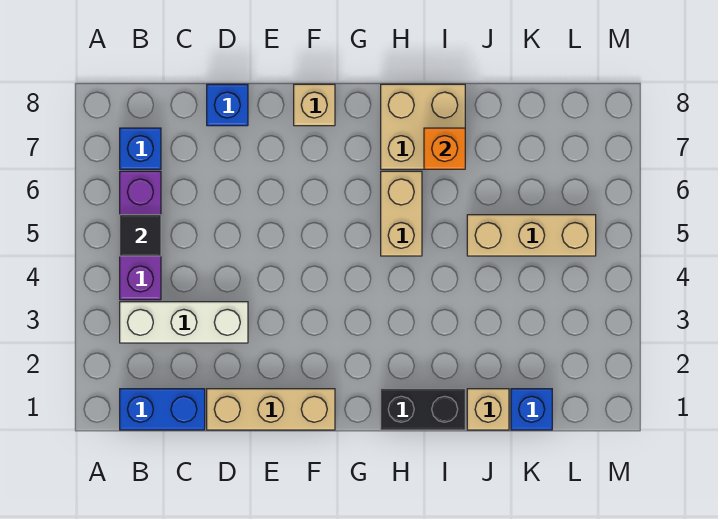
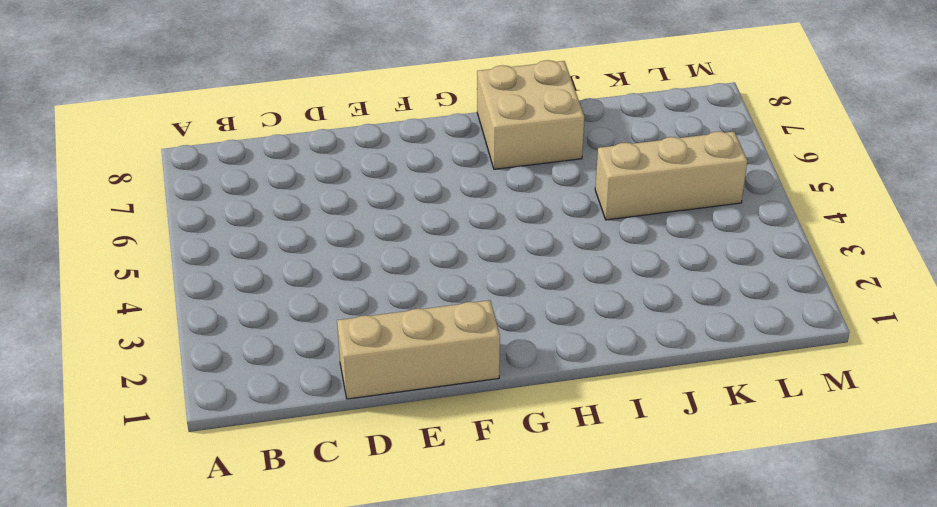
none -> blue brick B1:C1 level 1
none -> white brick B3:D3 level 1
none -> purple brick B4:B6 level 1

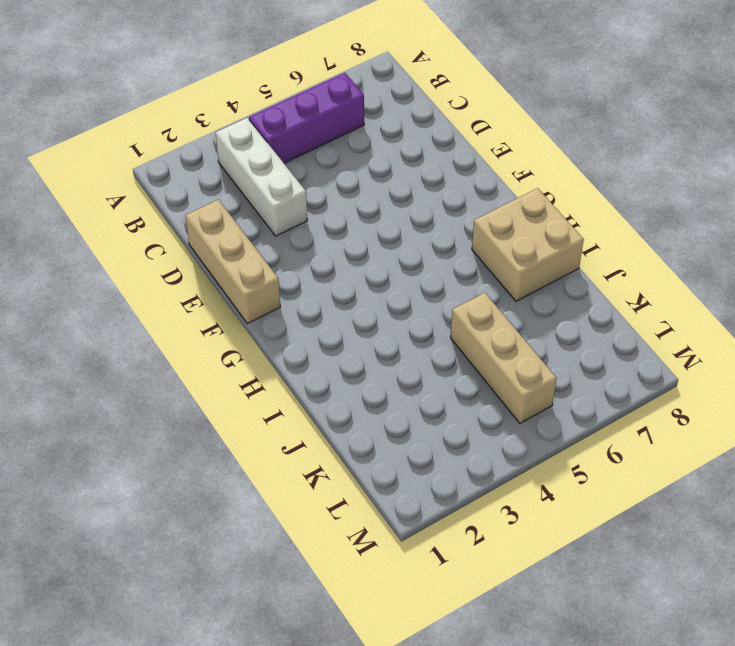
none -> blue brick B1:C1 level 1
none -> blue brick B7 level 1
none -> blue brick D8 level 1

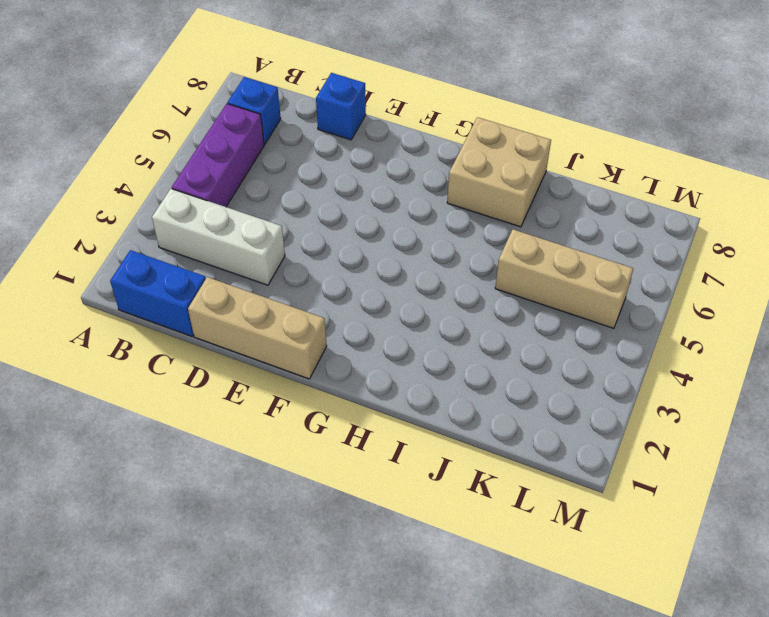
none -> tan brick F8 level 1
none -> black brick H1:I1 level 1
none -> tan brick H5:H6 level 1

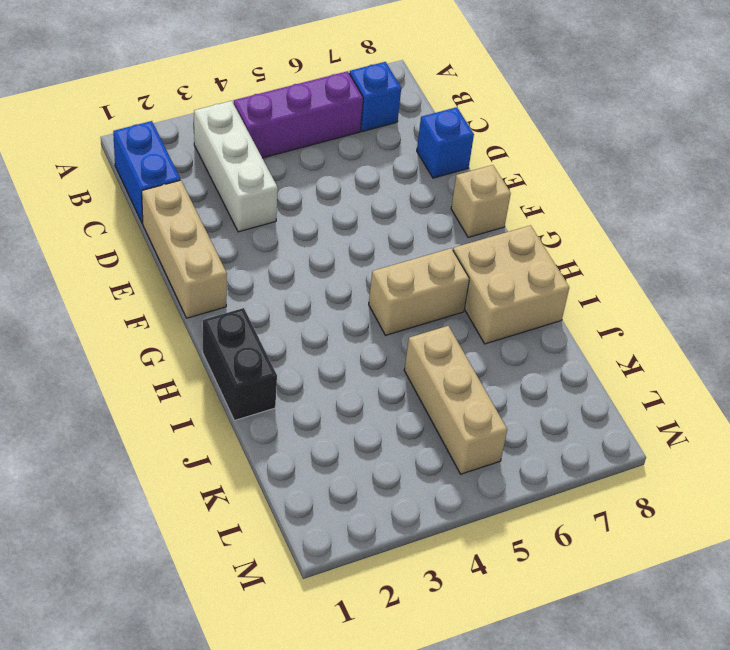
none -> tan brick J1 level 1
none -> blue brick K1 level 1
none -> black tile B5 level 2

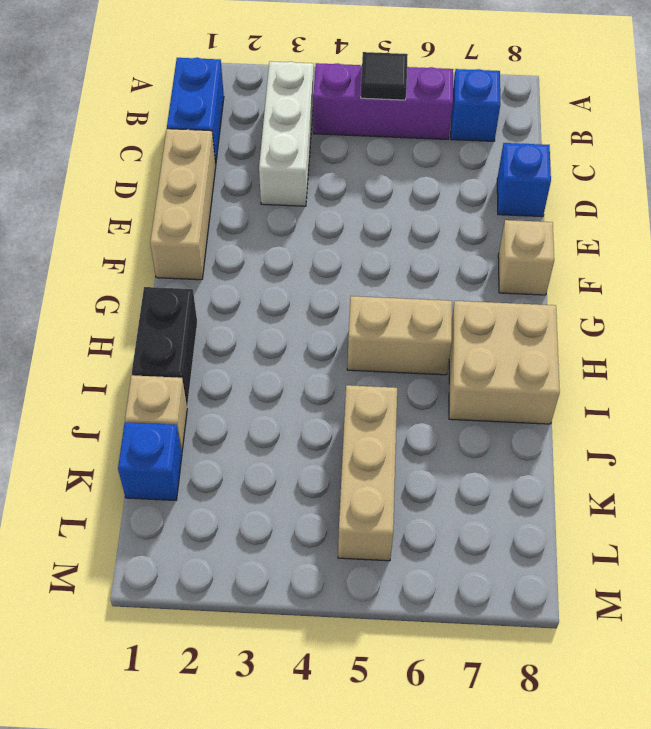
none -> orange brick I7 level 2

